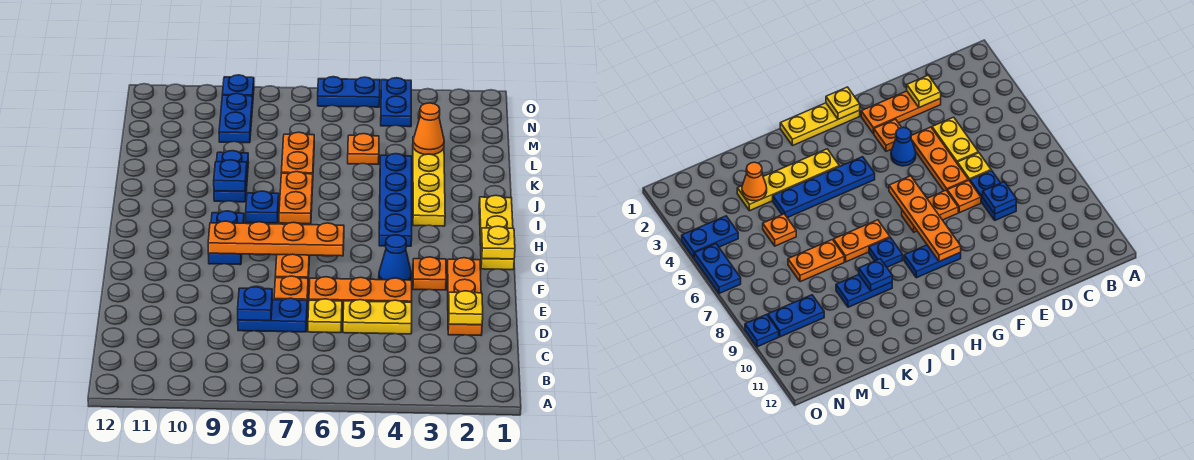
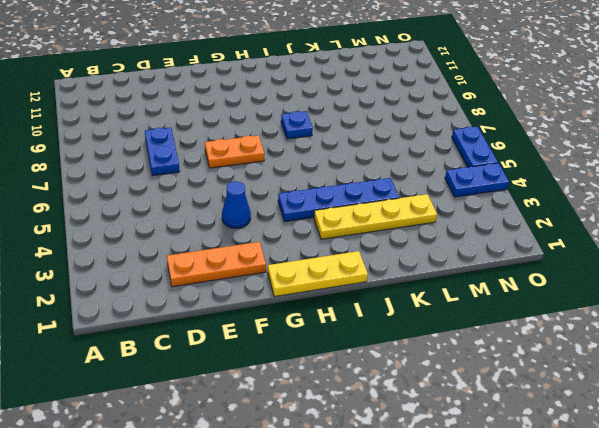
none -> yellow plate D4:D5 level 1
none -> yellow plate D6 level 1
none -> orange plate E4:E6 level 1

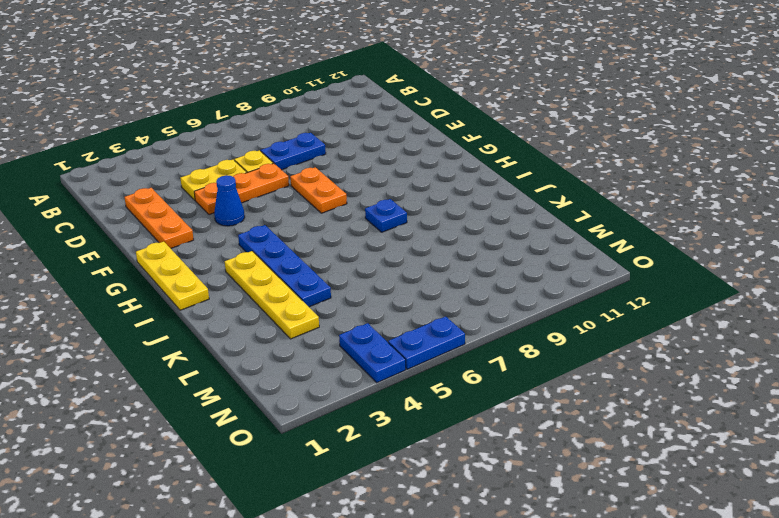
none -> orange plate E7 level 1
none -> orange plate F3 level 1
none -> blue plate G9:H9 level 1

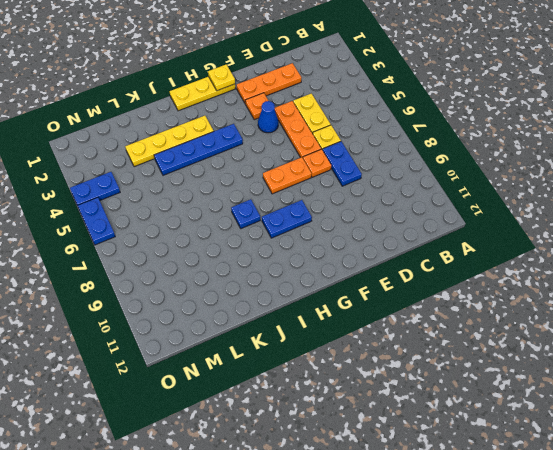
none -> orange plate I7:J7 level 1
none -> blue plate J9:K9 level 1
none -> orange plate K7:L7 level 1

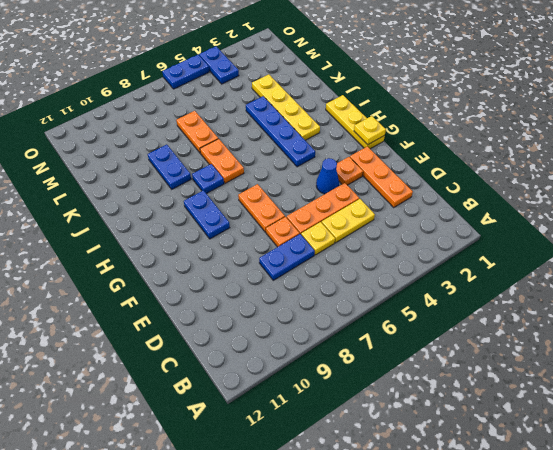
none -> orange plate L5 level 1
none -> blue plate M9:N9 level 1
none -> blue plate O9 level 1

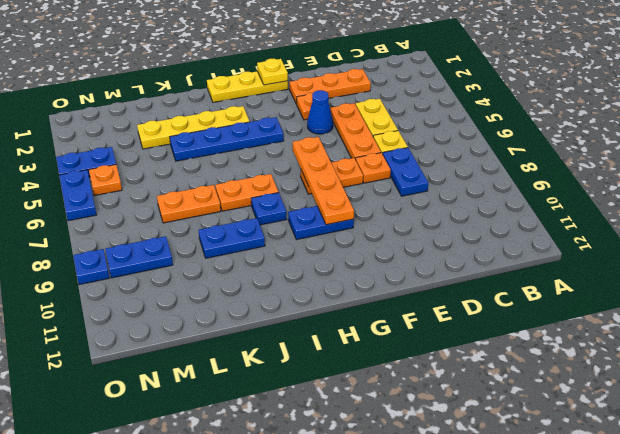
orange plate N5 level 1 -> orange plate L5 level 1
none -> yellow plate D2 level 2
none -> blue plate D8 level 2
none -> blue plate J9 level 2

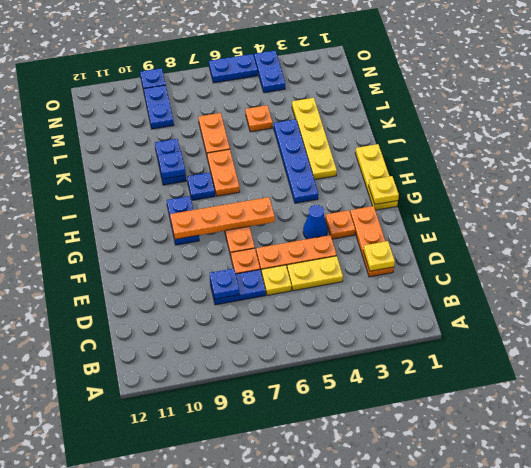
none -> orange cone L3 level 2

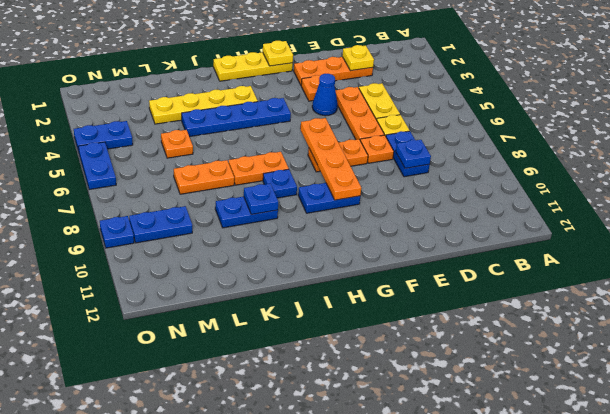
none -> orange cone L3 level 2

